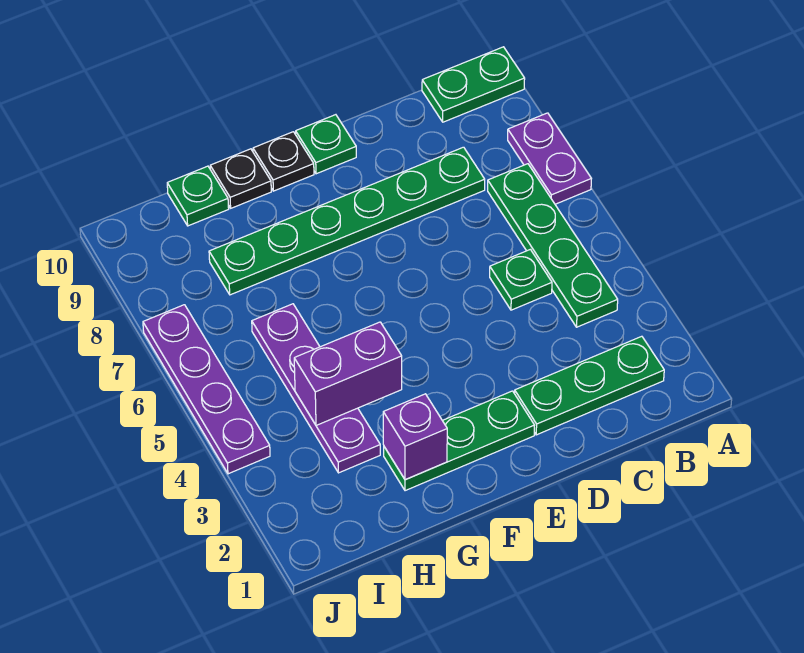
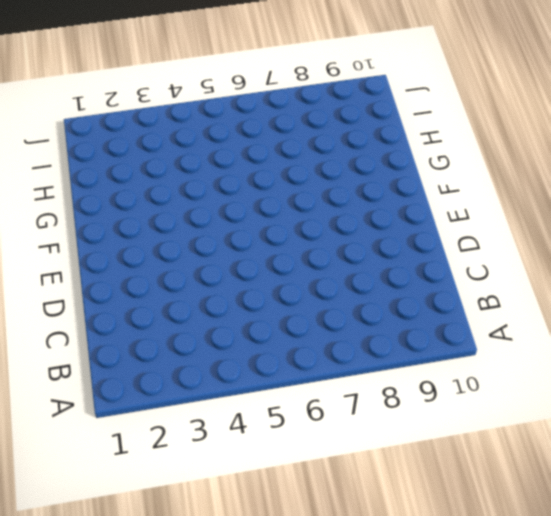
none -> purple plate A7:A8 level 1
none -> green plate A10:B10 level 1
none -> green plate B2:D2 level 1

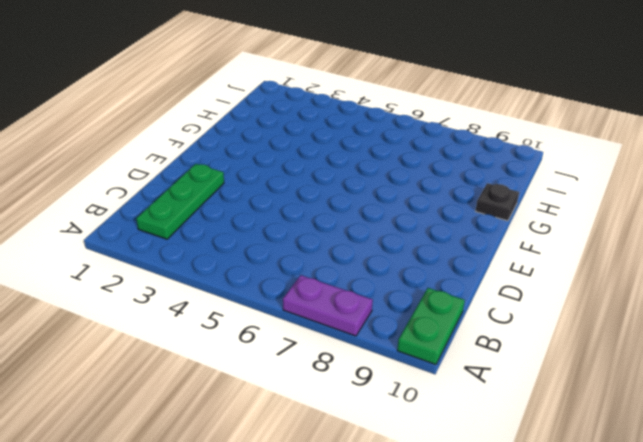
none -> green plate B4:B7 level 1
none -> green plate C5 level 1
none -> green plate C8:H8 level 1

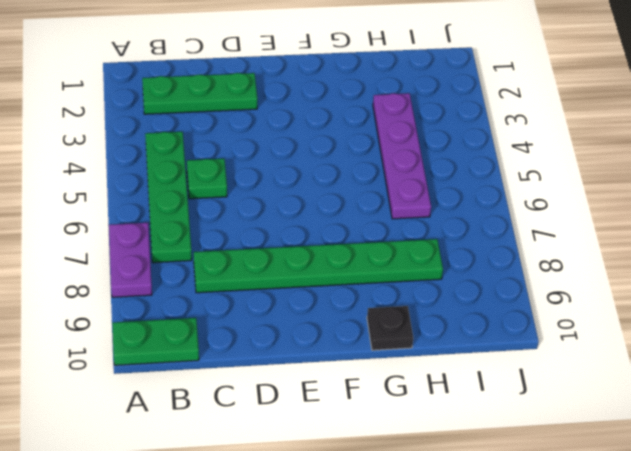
none -> green plate E2:G2 level 1
none -> green plate E10 level 1
none -> black plate F10 level 1

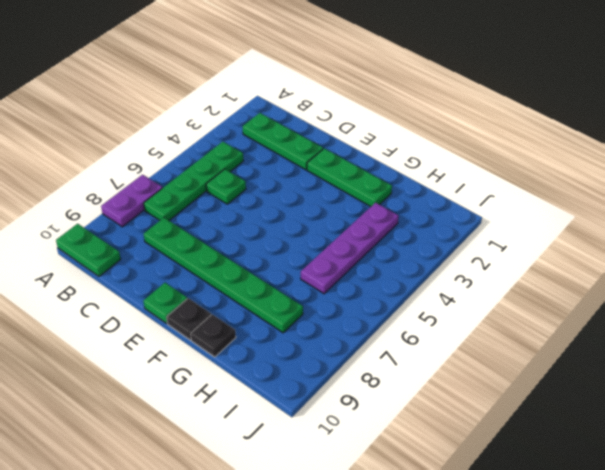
none -> green plate H10 level 1
none -> purple plate J4:J7 level 1
none -> purple brick G2 level 2

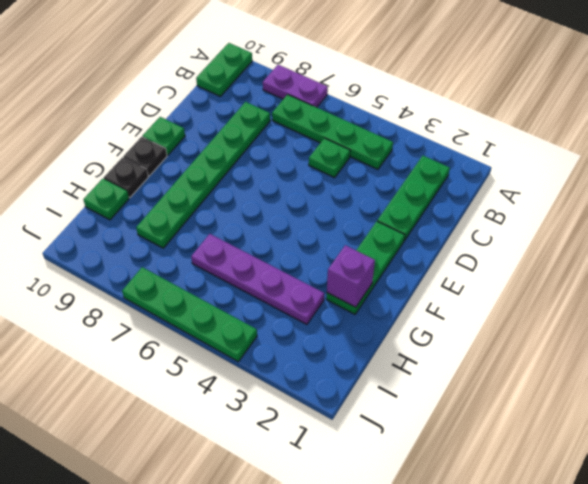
green plate J4:J7 level 1 -> purple plate J4:J7 level 1
none -> purple brick G4:H4 level 2

